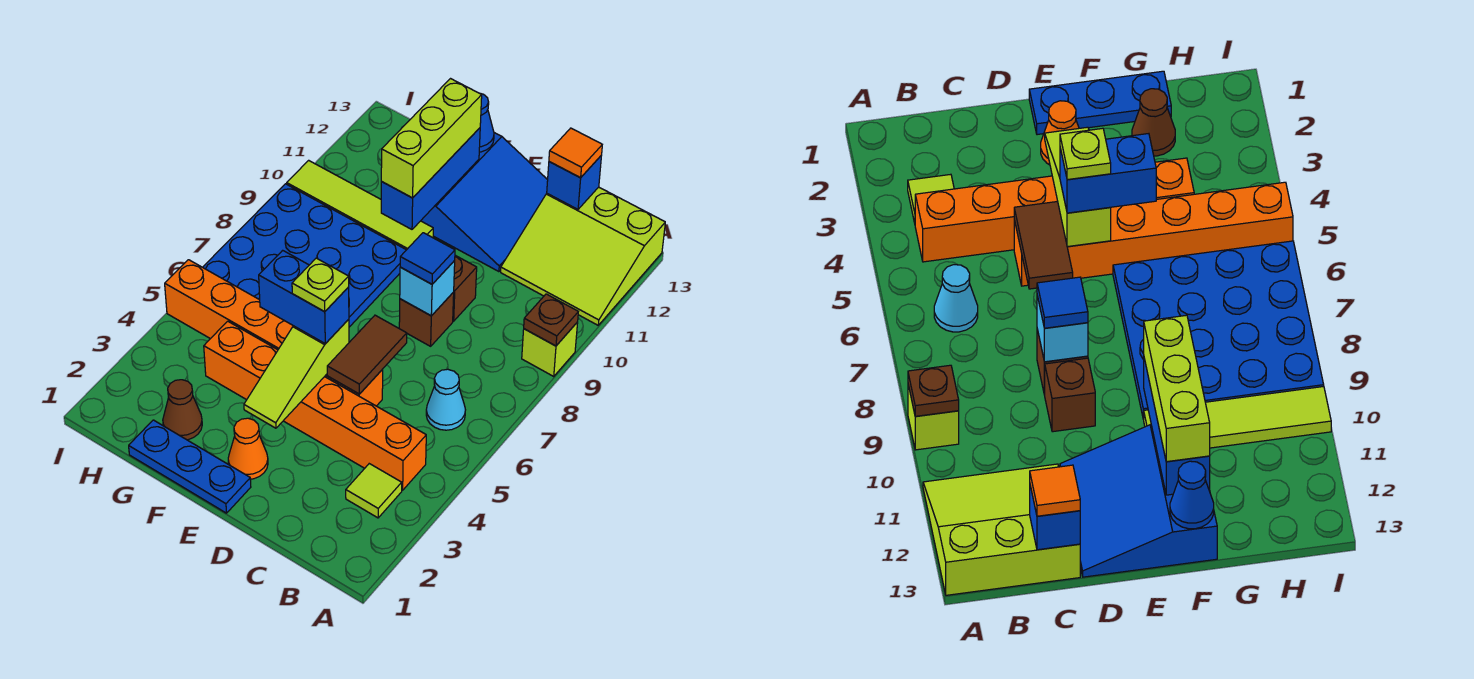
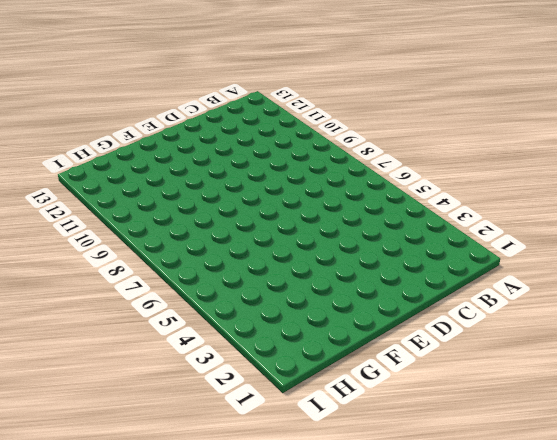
none -> lime brick A9 level 1
none -> lime slope A11:C13 level 1 top 13
none -> lime tile B3 level 1

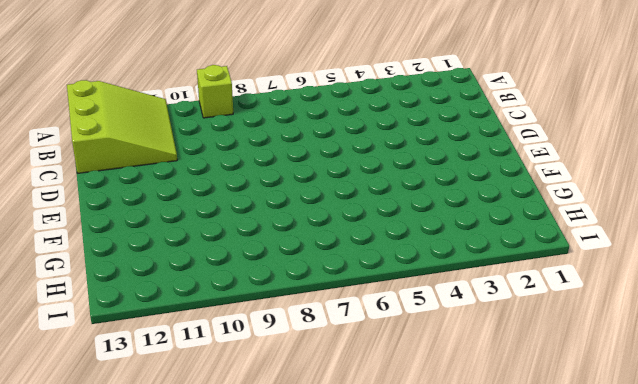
none -> lime tile B3 level 1
none -> orange brick B4:G4 level 1
none -> cyan cone B6 level 1

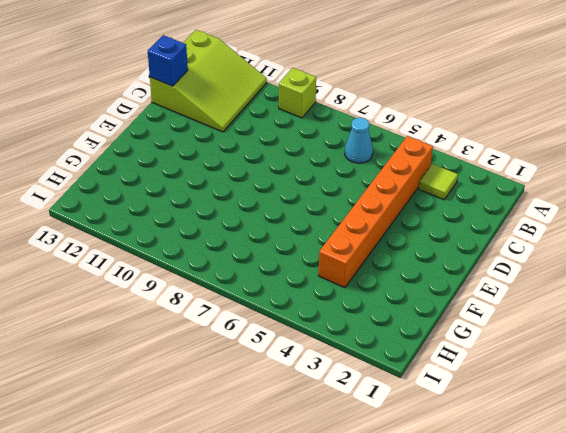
none -> orange brick D5:I5 level 1
none -> brown brick D8 level 1
none -> brown brick D9 level 1

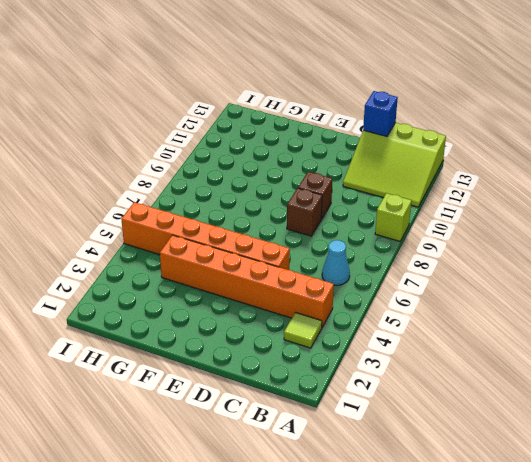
none -> blue slope D11:F13 level 1 top F
none -> blue plate E1:G1 level 1
none -> orange cone E2 level 1

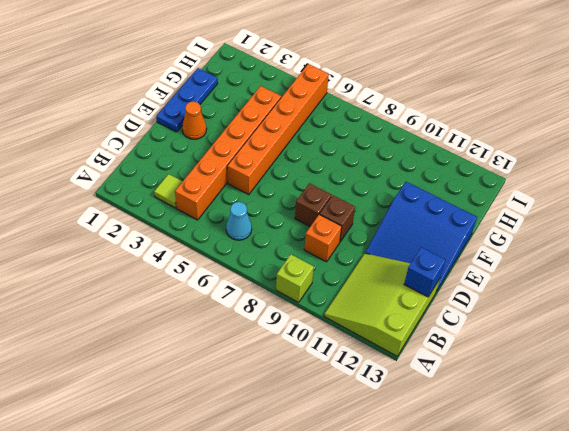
orange brick C9 level 1 -> none
none -> blue plate F6:I9 level 1
none -> lime tile F10:I10 level 1
none -> brown cone G2 level 1

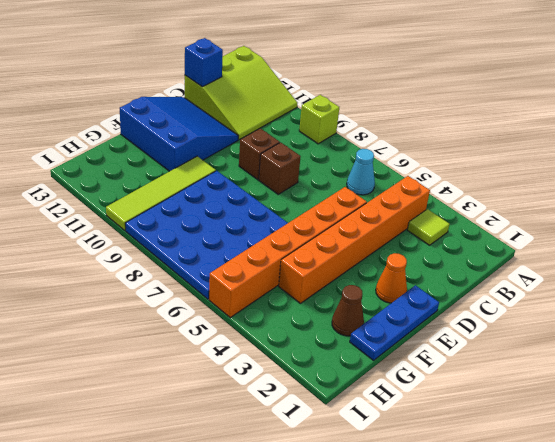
none -> brown plate A9 level 2
none -> brown tile D5:D6 level 2
none -> cyan brick D8 level 2

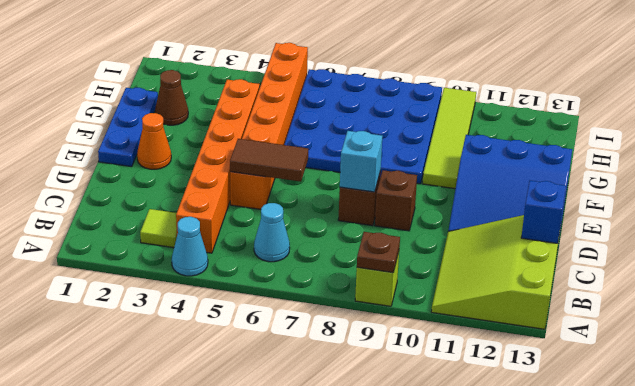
cyan cone A4 level 1 -> none
none -> lime slope E3:E5 level 2 top 5
none -> blue brick F10:F12 level 2
none -> blue cone F13 level 2

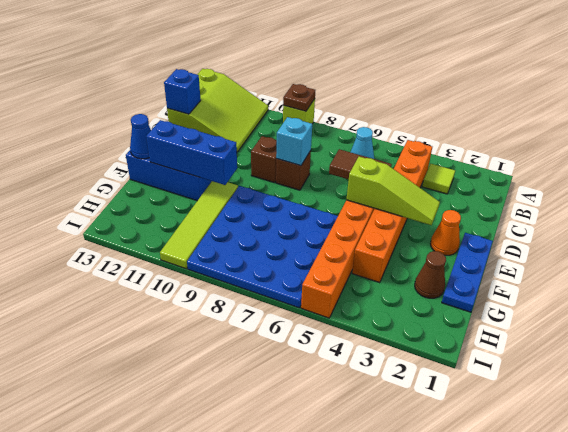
none -> orange tile C13 level 3
none -> blue tile D8 level 3
none -> blue brick E5:F5 level 3

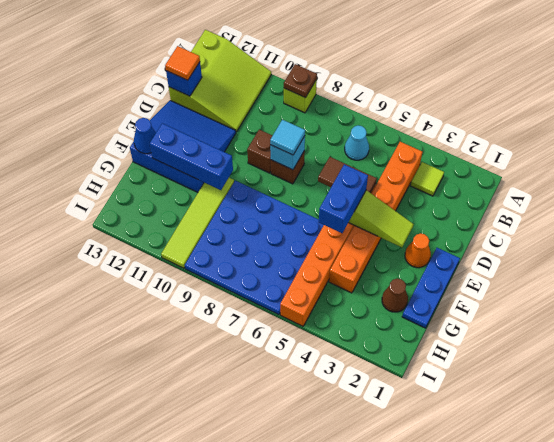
cyan tile D8 level 3 -> blue tile D8 level 3
none -> lime brick F10:F12 level 3
none -> lime plate E5 level 4

